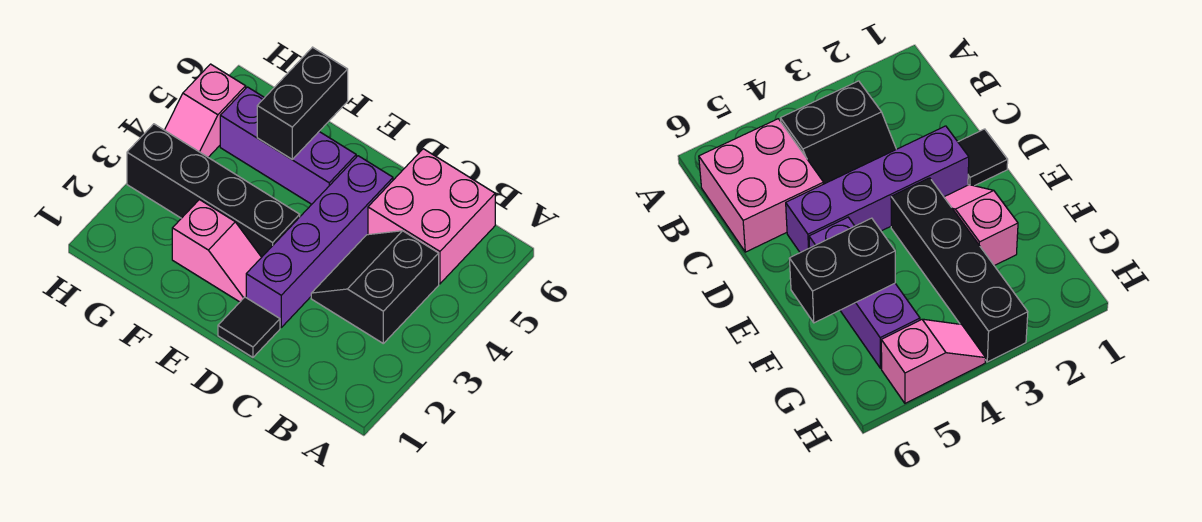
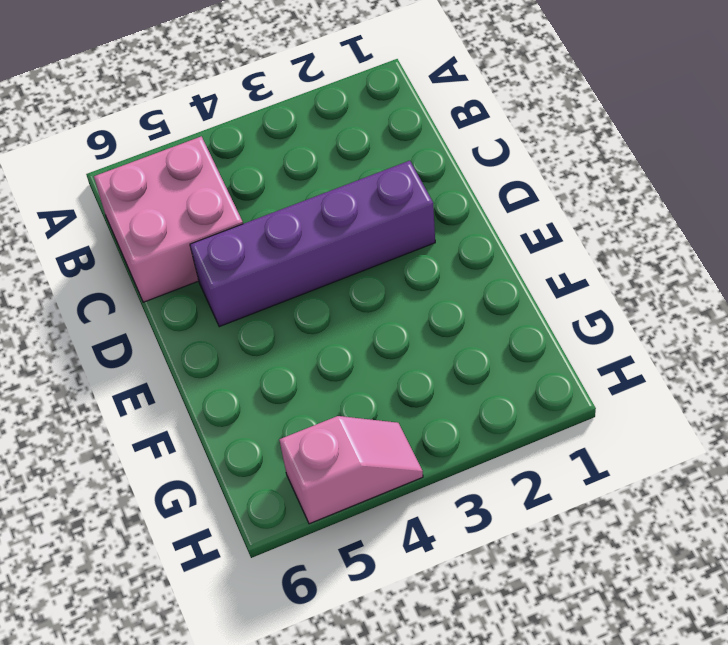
none -> black slope B3:C4 level 1 top B
none -> black tile D1 level 1

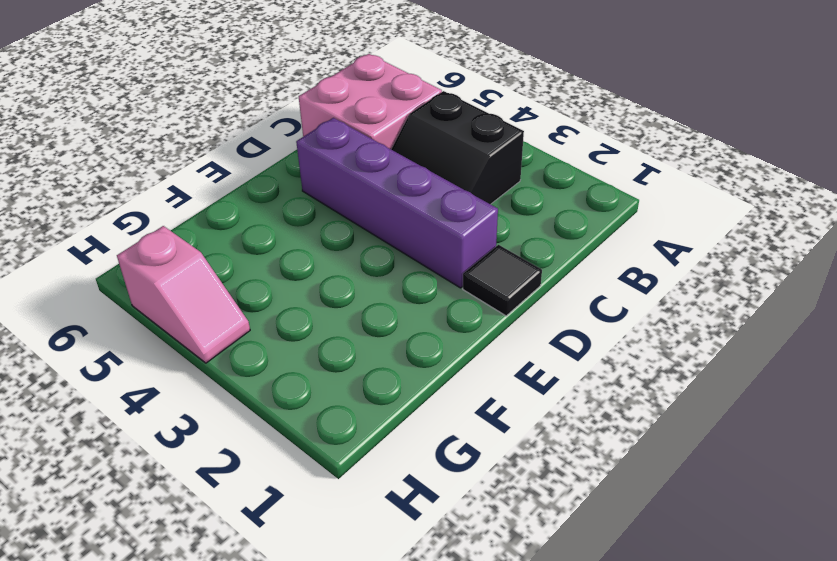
none -> pink slope E2:F2 level 1 top F
none -> black brick E3:H3 level 1

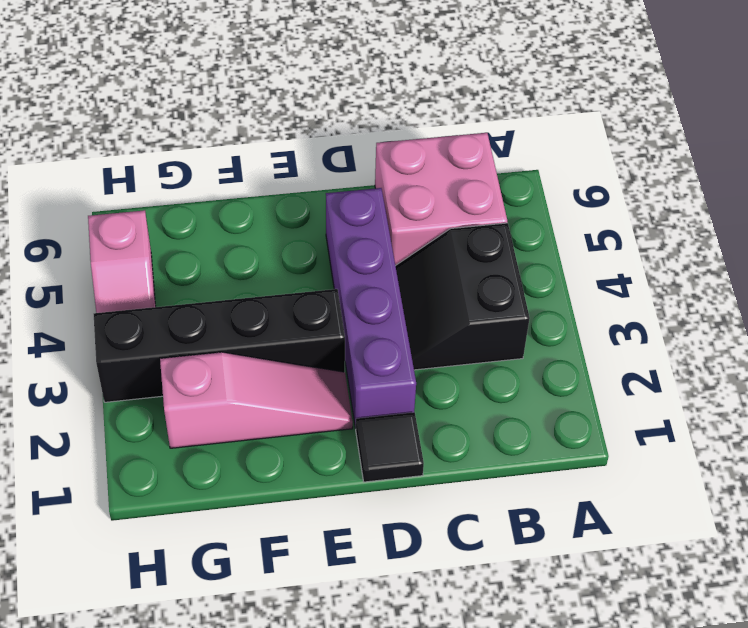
pink slope E2:G2 level 1 top G -> pink slope E2:F2 level 1 top F
none -> purple brick E5:G5 level 1
none -> black brick F5:F6 level 2

